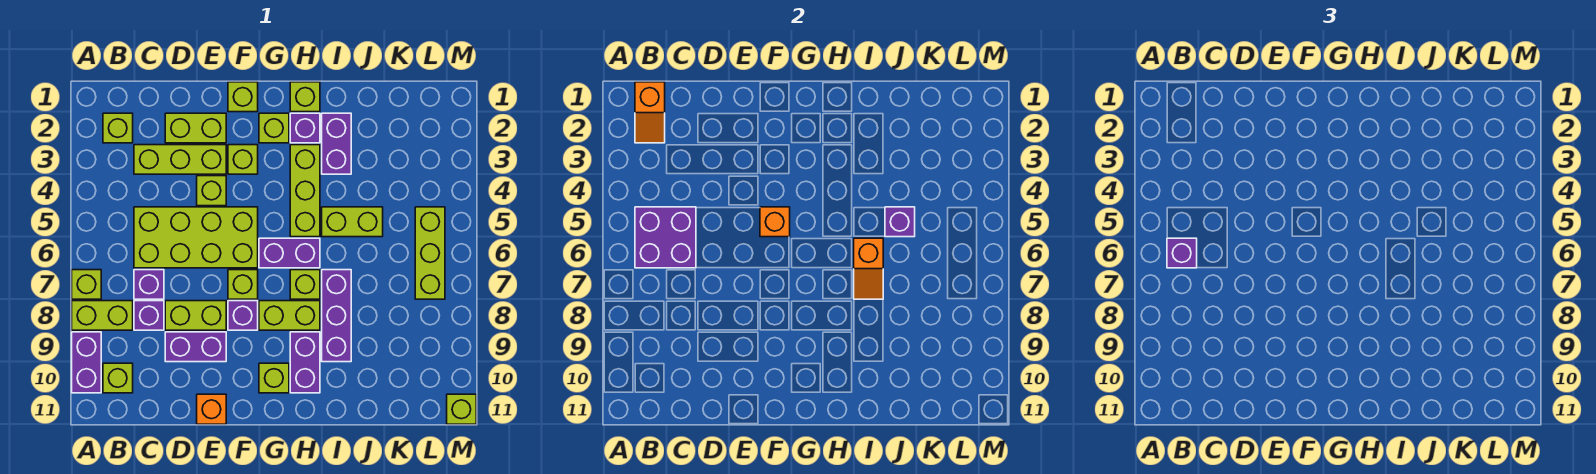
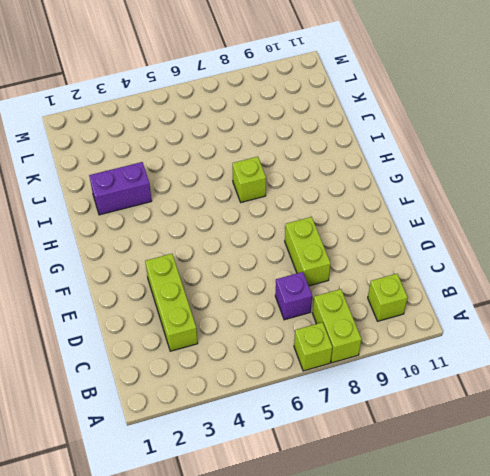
none -> purple brick A9:A10 level 1
none -> lime brick B2 level 1
none -> lime brick C5:F6 level 1
none -> purple brick C8 level 1

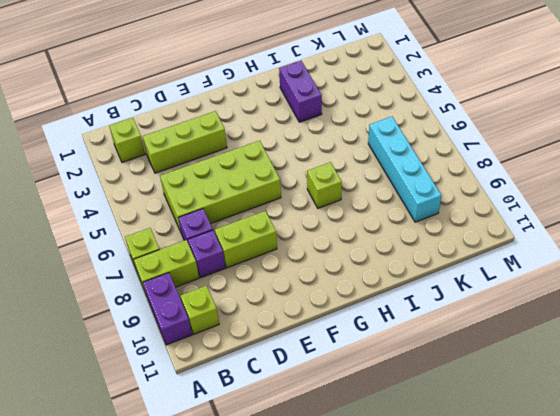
cyan brick K6:K9 level 1 -> none
none -> lime brick D2:E2 level 1
none -> purple brick D9:E9 level 1
none -> lime brick E4 level 1
none -> orange brick E11 level 1

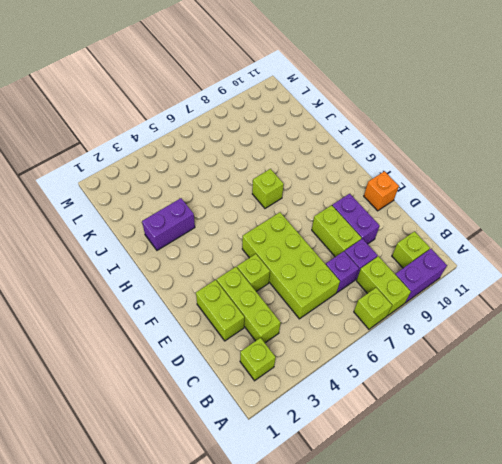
none -> lime brick F1 level 1
none -> lime brick F3 level 1
none -> lime brick F7 level 1
none -> purple brick F8 level 1

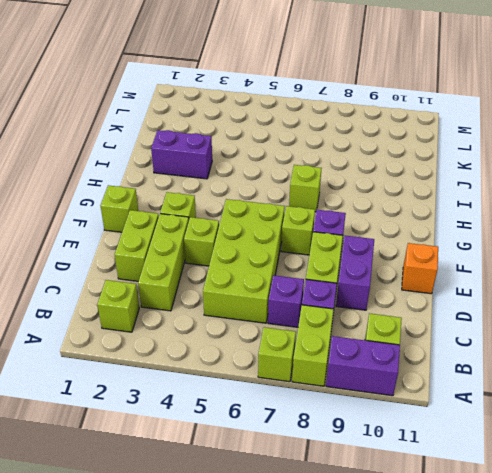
none -> lime brick G2 level 1
none -> purple brick G6:H6 level 1
none -> lime brick G8:H8 level 1
none -> lime brick G10 level 1

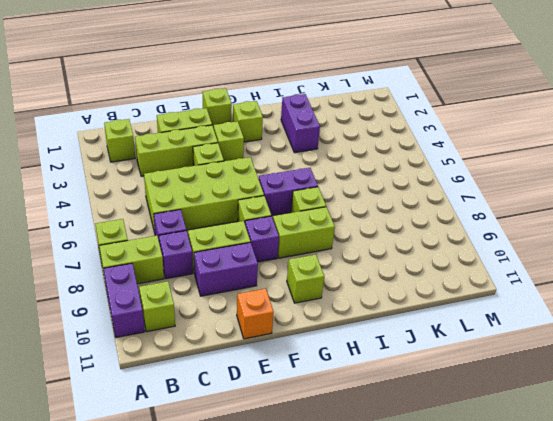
none -> lime brick H1 level 1
none -> purple brick H2 level 1
none -> lime brick H3:H5 level 1
none -> purple brick H9:H10 level 1

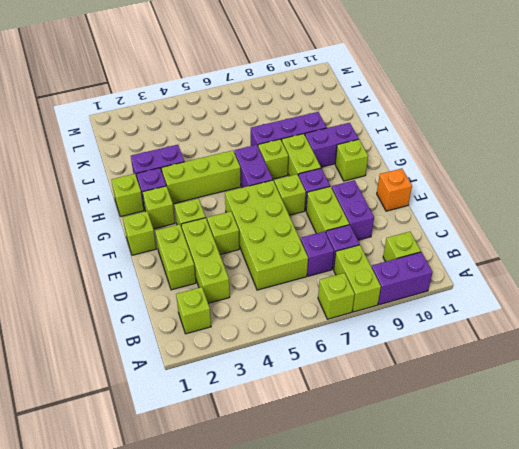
none -> lime brick I5:J5 level 1
none -> lime brick L5:L7 level 1
none -> lime brick M11 level 1
none -> orange slope B1:B2 level 2 top 1

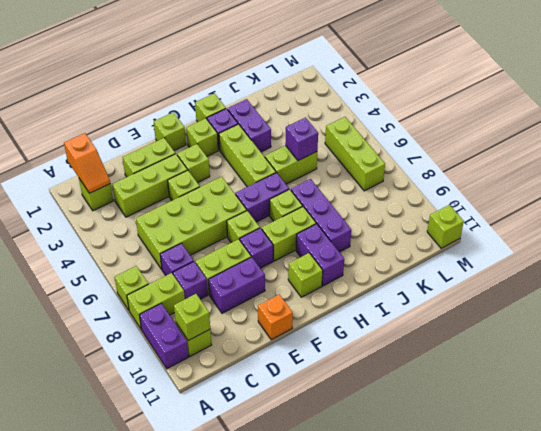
lime brick B10 level 2 -> none
none -> purple brick B5:C6 level 2
none -> orange brick F5 level 2
none -> orange slope I6:I7 level 2 top 6
none -> purple brick B6 level 3

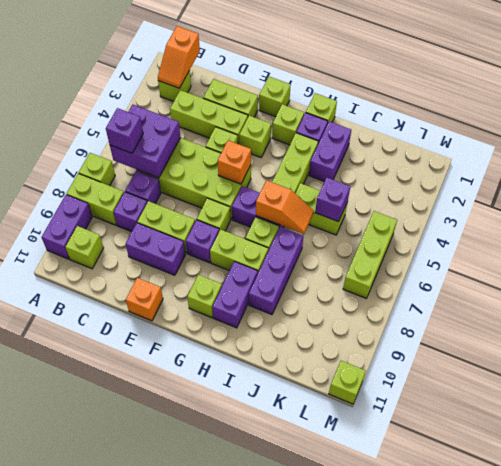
orange slope H6:I6 level 2 top H -> orange slope I6:I7 level 2 top 6

